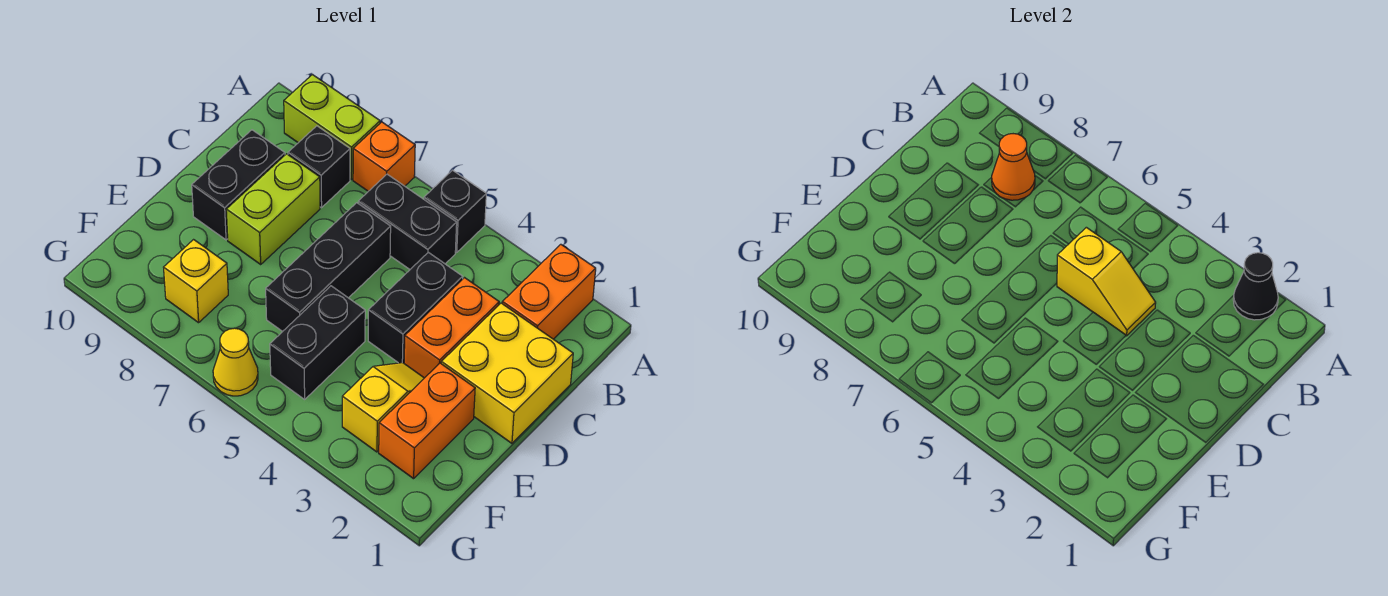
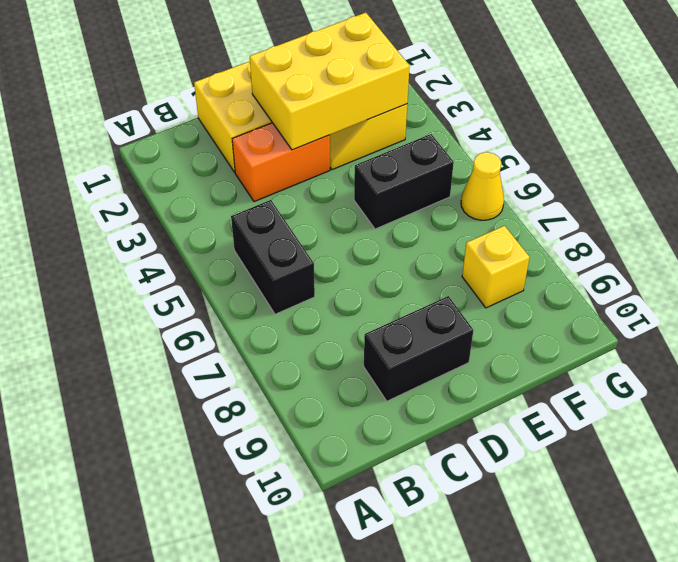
yellow brick D2:F3 level 2 -> none
none -> orange brick A2:B2 level 1
none -> black brick A5 level 1
none -> orange brick A7 level 1

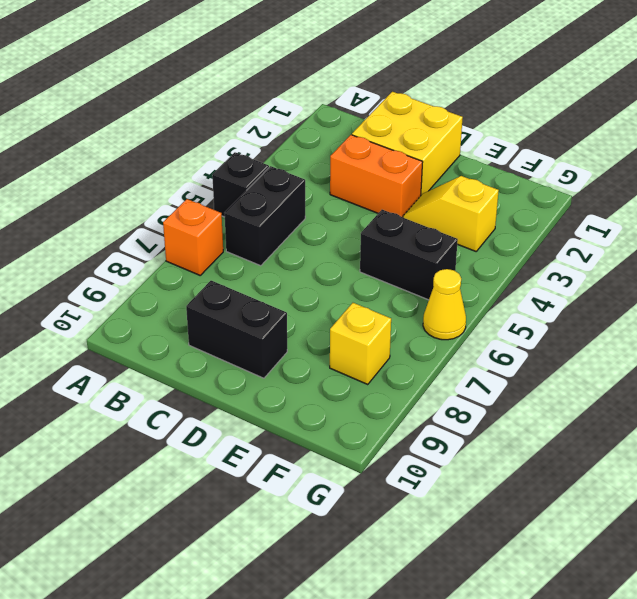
none -> orange brick A2:B2 level 1
none -> lime brick A8:A9 level 1
none -> black brick B8 level 1

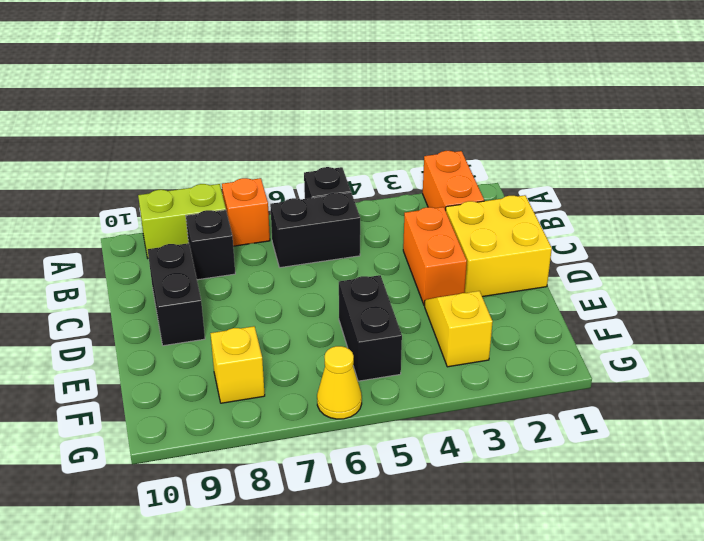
none -> black brick C4:D4 level 1
none -> black brick C6:E6 level 1
none -> lime brick C8:D8 level 1

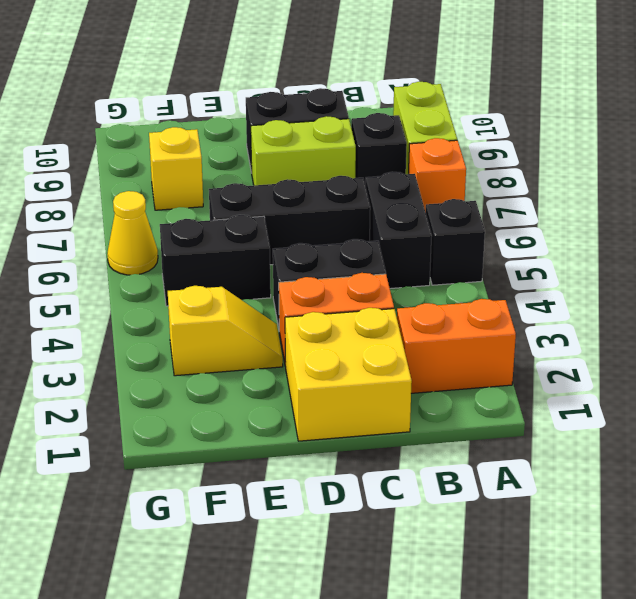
none -> orange brick E2:F2 level 1
none -> black cone A2 level 2
none -> orange cone B8 level 2

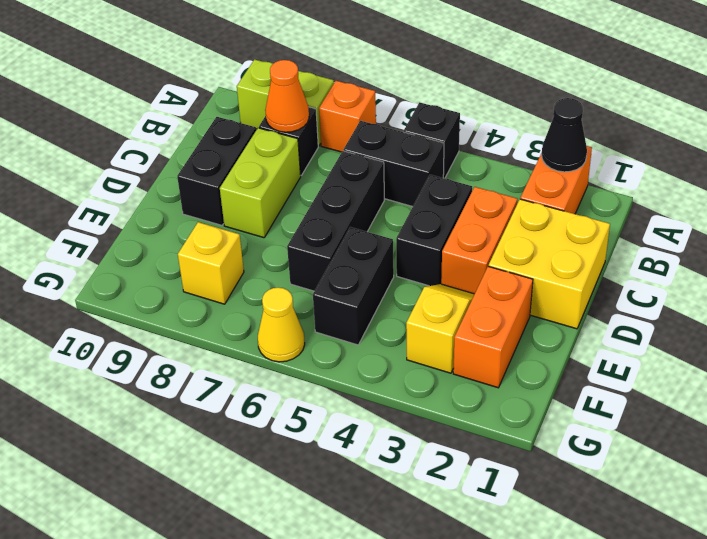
none -> yellow slope C4:C5 level 2 top 5

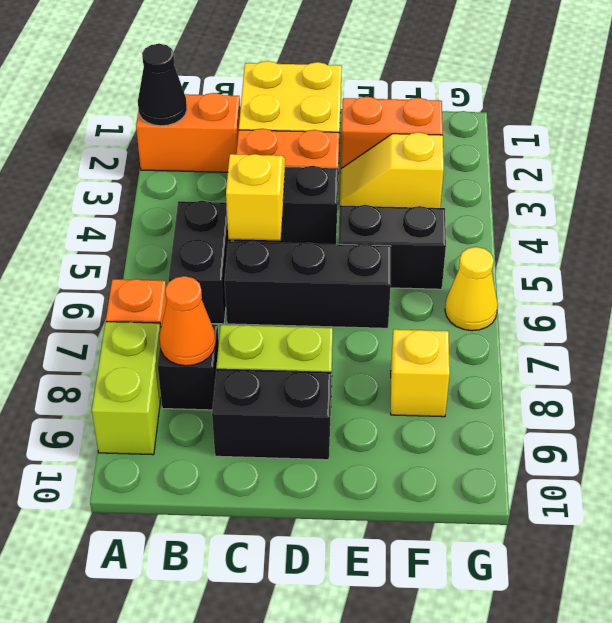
none -> black brick A5 level 1

